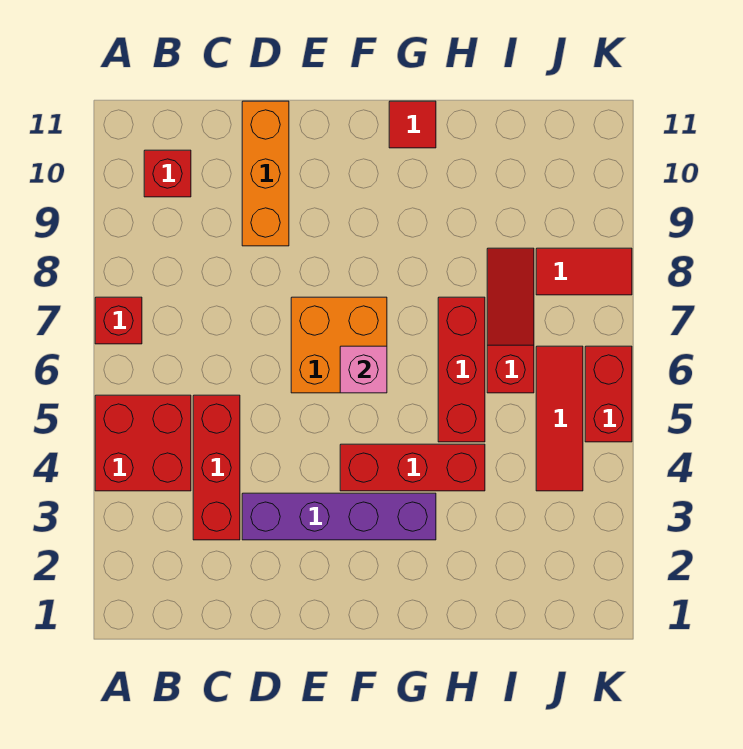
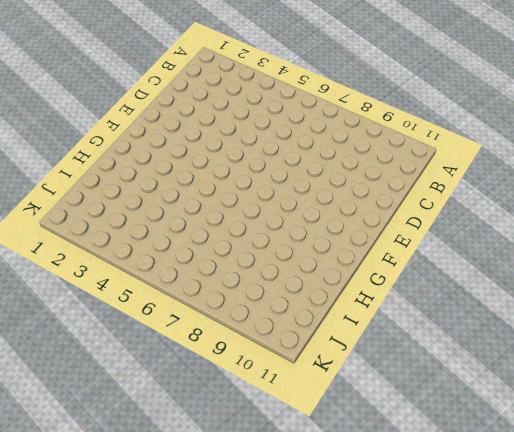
none -> red brick A4:B5 level 1
none -> red brick A7 level 1
none -> red brick B10 level 1

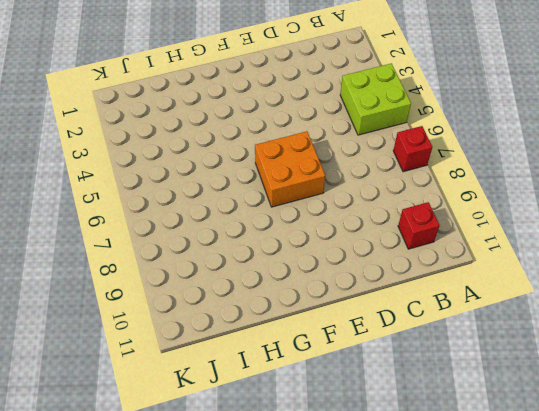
lime brick A4:B5 level 1 -> red brick A4:B5 level 1
none -> red brick C3:C5 level 1
none -> purple brick D3:G3 level 1
none -> orange brick D9:D11 level 1

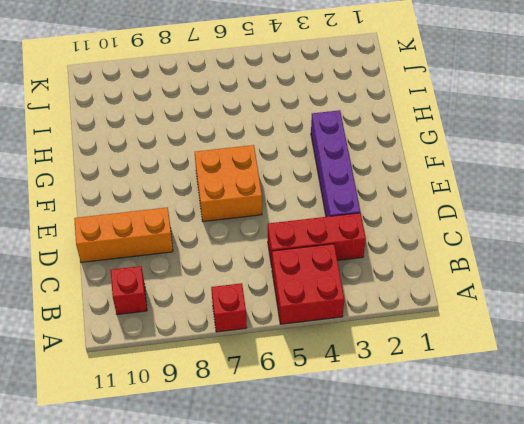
none -> red brick F4:H4 level 1
none -> red tile G11 level 1
none -> red brick H5:H7 level 1

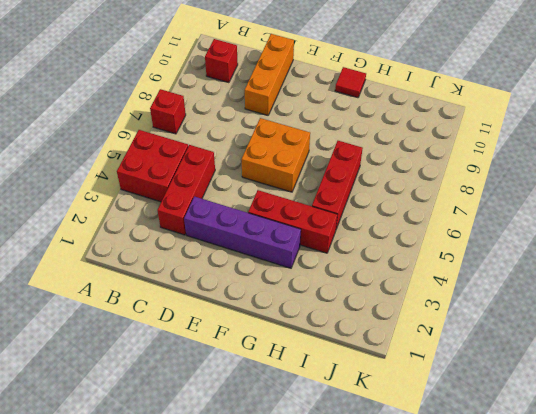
none -> red slope I6:I8 level 1 top 6
none -> red tile J4:J6 level 1
none -> red tile J8:K8 level 1

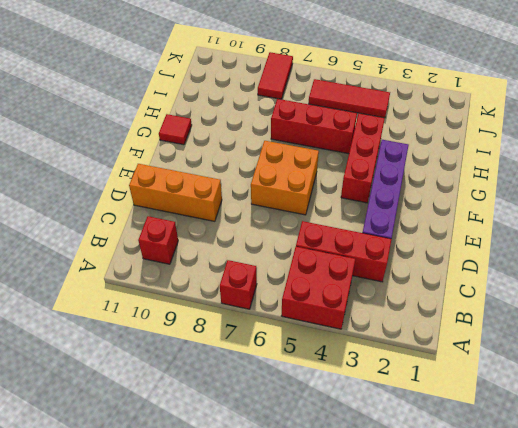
none -> red slope I6:I8 level 1 top 6
none -> red brick K5:K6 level 1
none -> pink brick F6 level 2

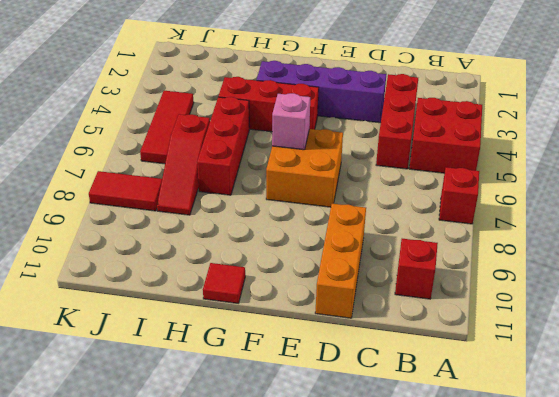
none -> red brick K5:K6 level 1

